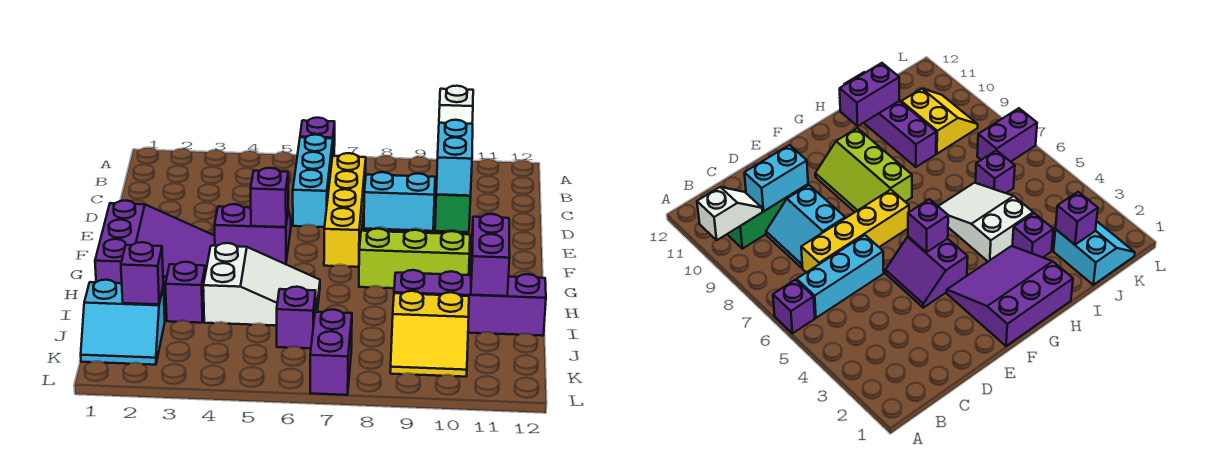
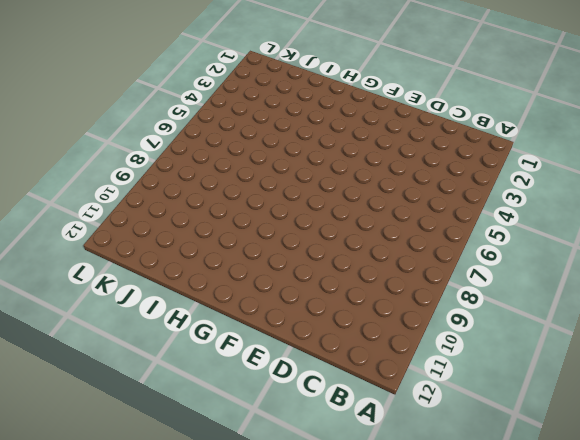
none -> purple brick A6 level 1
none -> cyan brick B6:D6 level 1
none -> green brick B10:D10 level 1

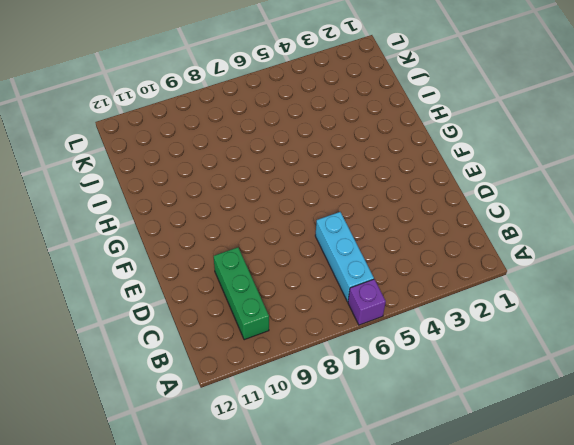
none -> yellow brick C7:F7 level 1
none -> cyan slope C8:D9 level 1 top D
none -> purple slope E4:F5 level 1 top F

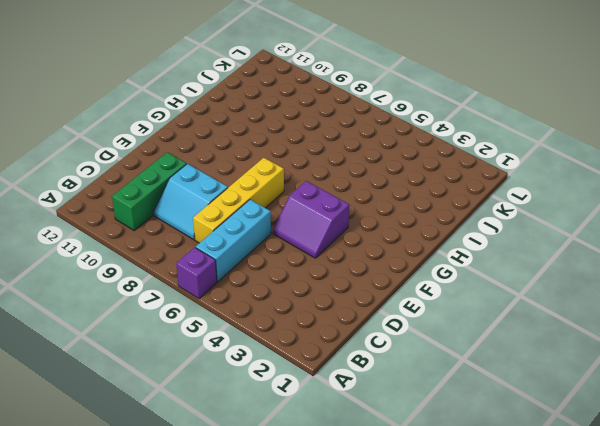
none -> purple slope F1:H3 level 1 top 1
none -> lime slope F8:G10 level 1 top G
none -> white slope H4:I6 level 1 top 4

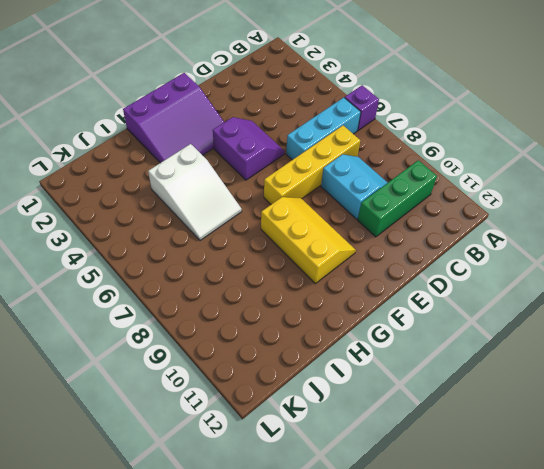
yellow slope F8:G10 level 1 top G -> lime slope F8:G10 level 1 top G
none -> purple brick I3 level 1
none -> purple brick I9:I12 level 1
none -> cyan slope J1:K2 level 1 top J

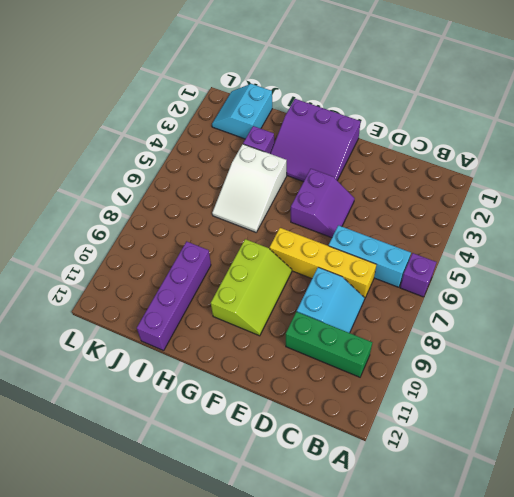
none -> purple brick J6 level 1
none -> yellow slope J9:K10 level 1 top J
none -> purple brick K7:L7 level 1

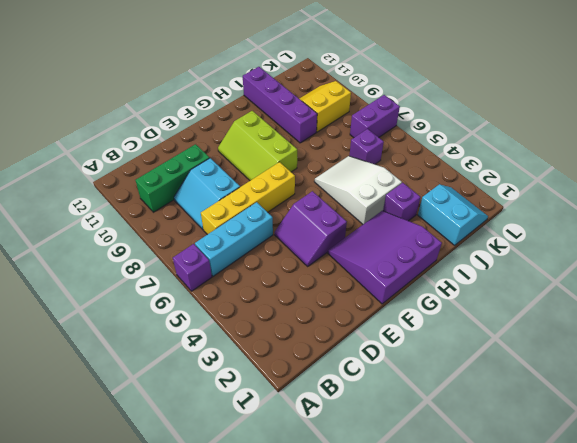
yellow slope J9:K10 level 1 top 9 -> yellow slope J9:K10 level 1 top J
none -> white slope A10:B10 level 2 top A
none -> cyan brick C10:D10 level 2
none -> purple brick F5 level 2

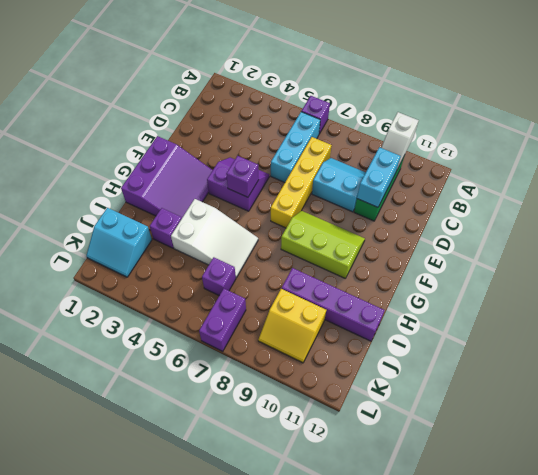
none -> purple brick H11:I11 level 2
none -> purple brick J2 level 2

